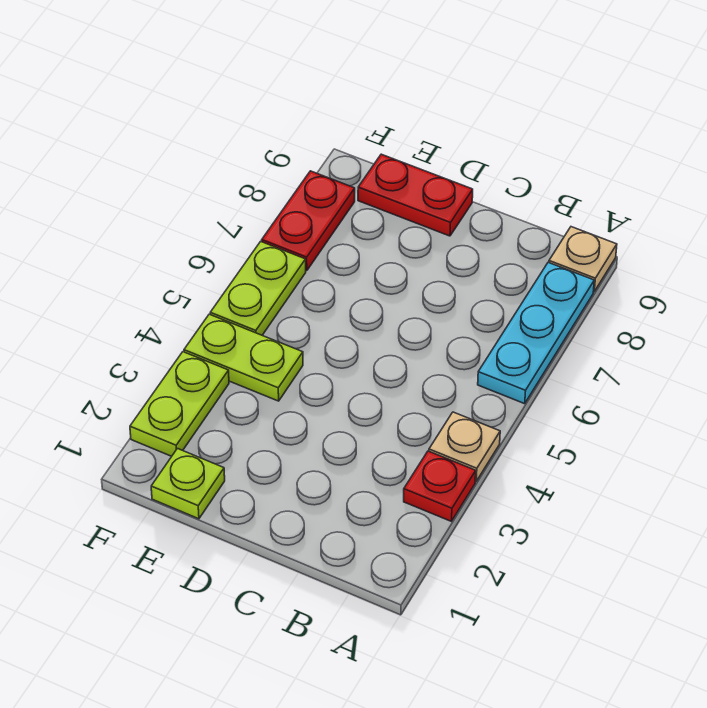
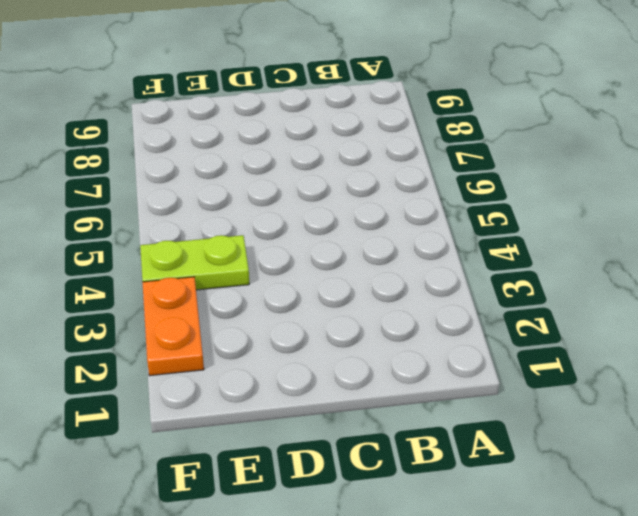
orange plate F2:F3 level 1 -> lime plate F2:F3 level 1
none -> red plate A3 level 1
none -> tan plate A4 level 1

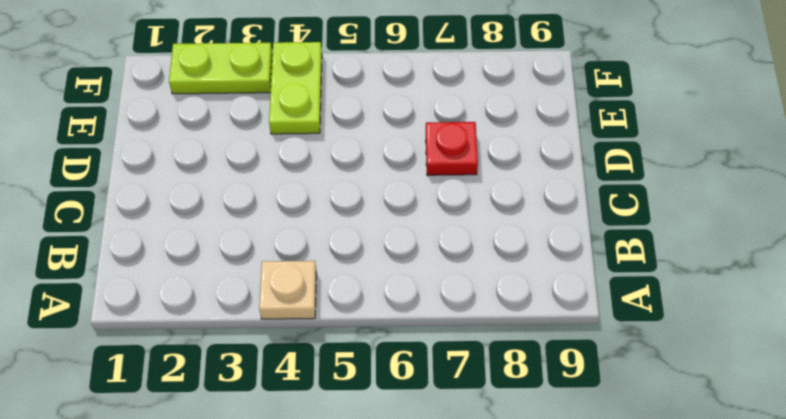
red plate D7 level 1 -> red plate A3 level 1
none -> cyan plate A6:A8 level 1
none -> tan plate A9 level 1

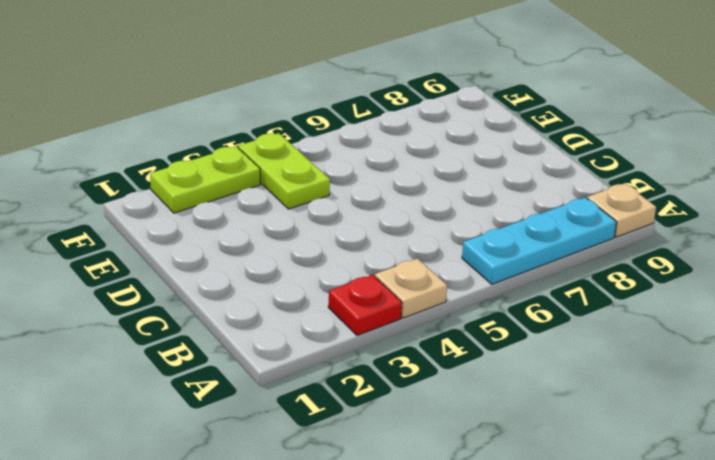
none -> red plate D9:E9 level 1
none -> lime plate E1 level 1

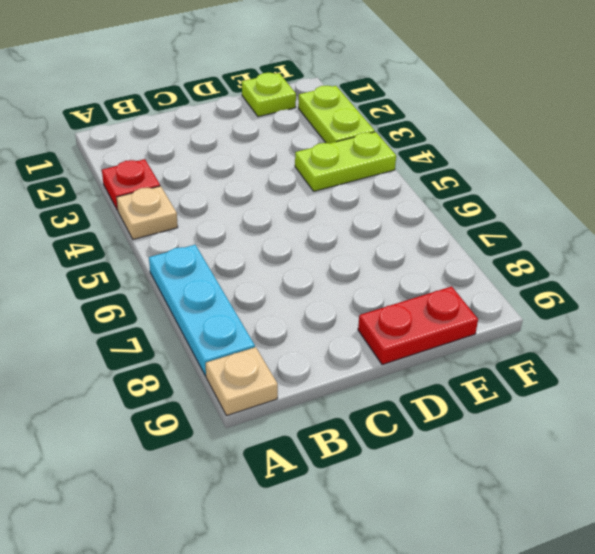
none -> lime plate F5:F6 level 1
none -> red plate F7:F8 level 1

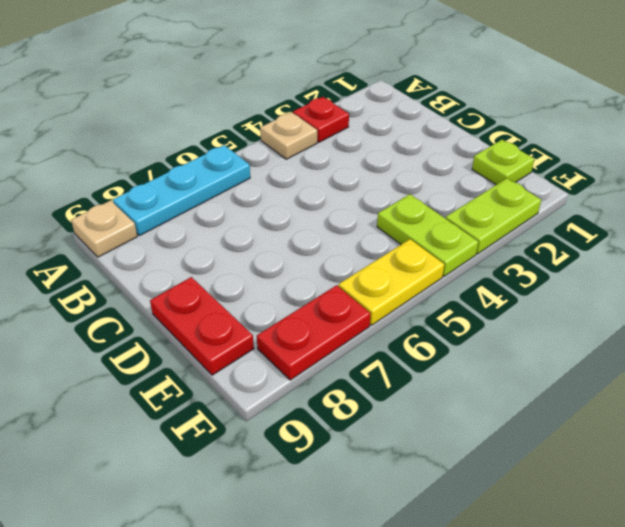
yellow plate F5:F6 level 1 -> lime plate F5:F6 level 1

